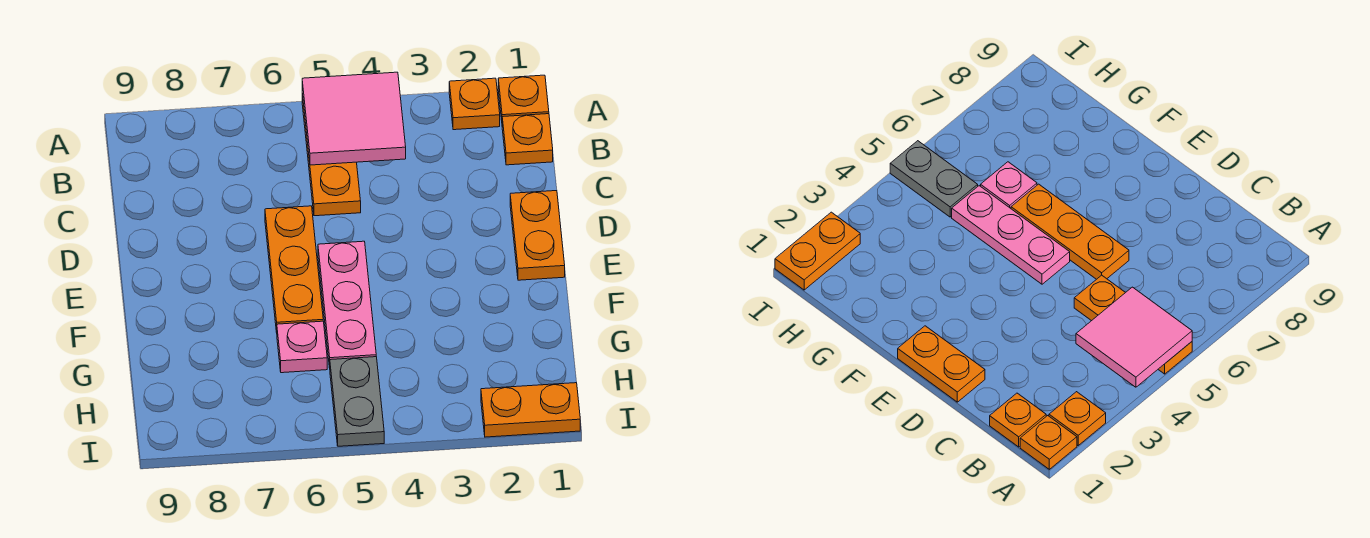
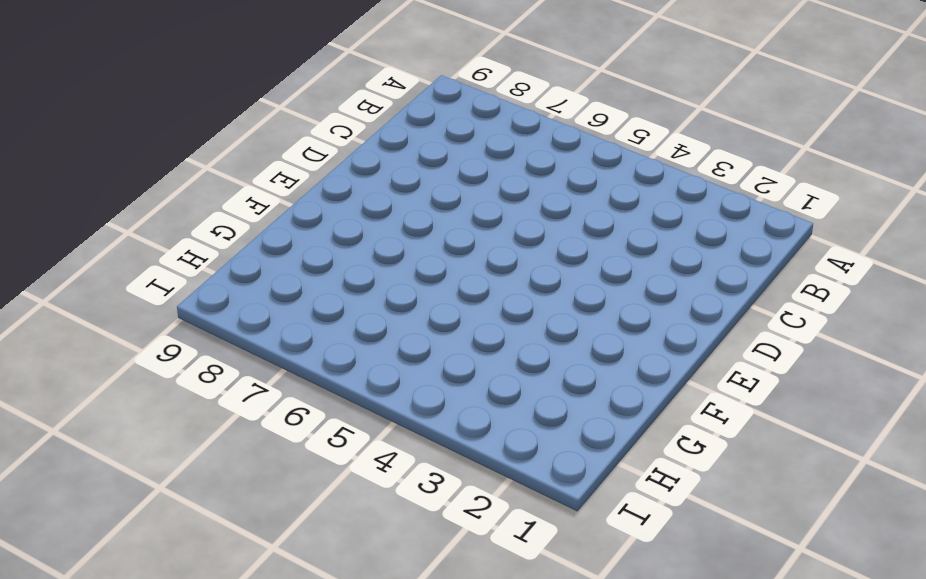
none -> orange plate A1 level 1
none -> orange plate A2 level 1

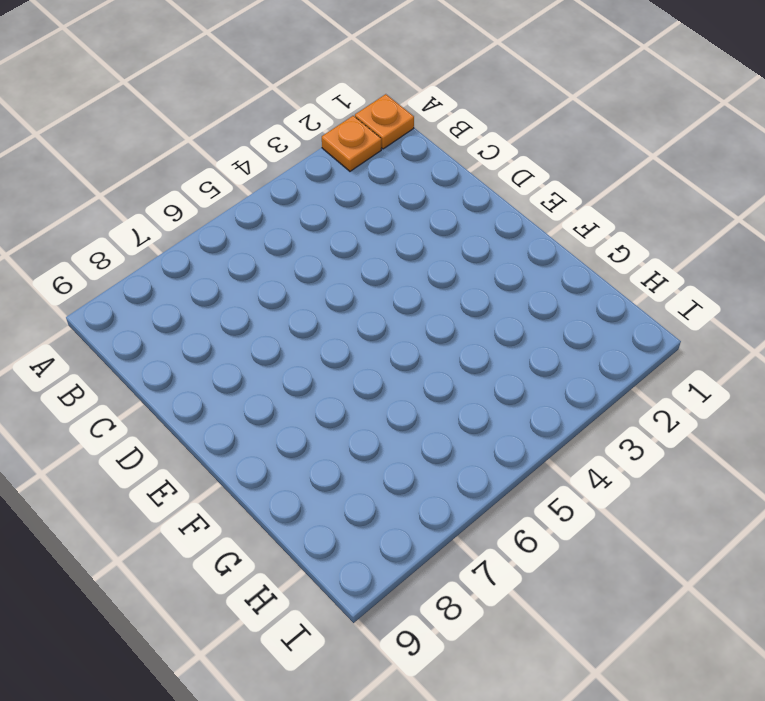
none -> orange plate A5:C5 level 1
none -> orange plate B1 level 1

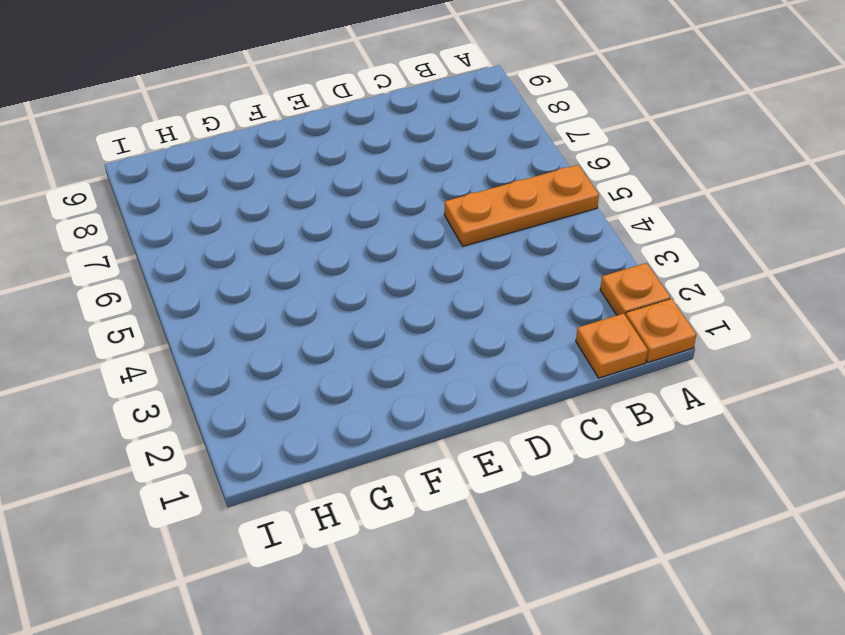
none -> orange plate D1:E1 level 1
none -> orange plate D6:F6 level 1

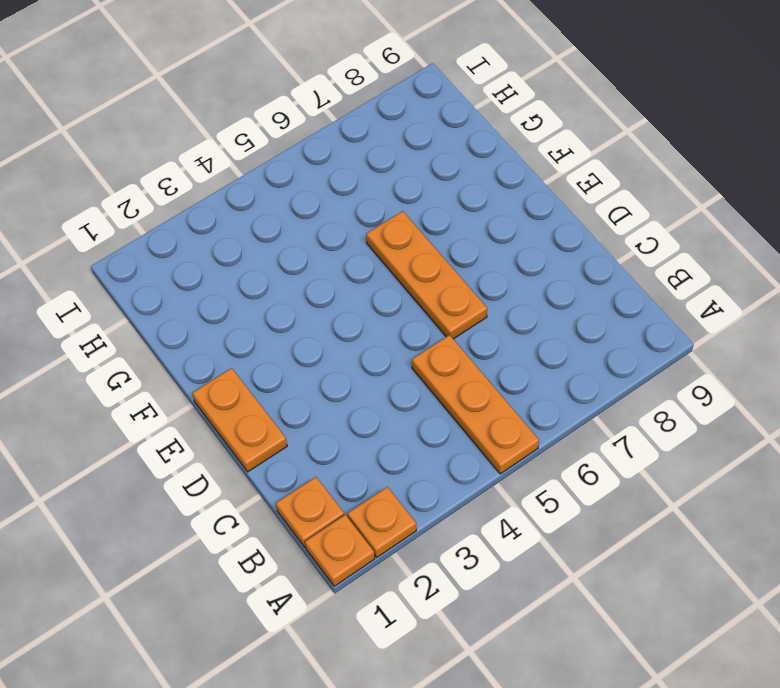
none -> pink plate E5:G5 level 1
none -> pink plate G6 level 1

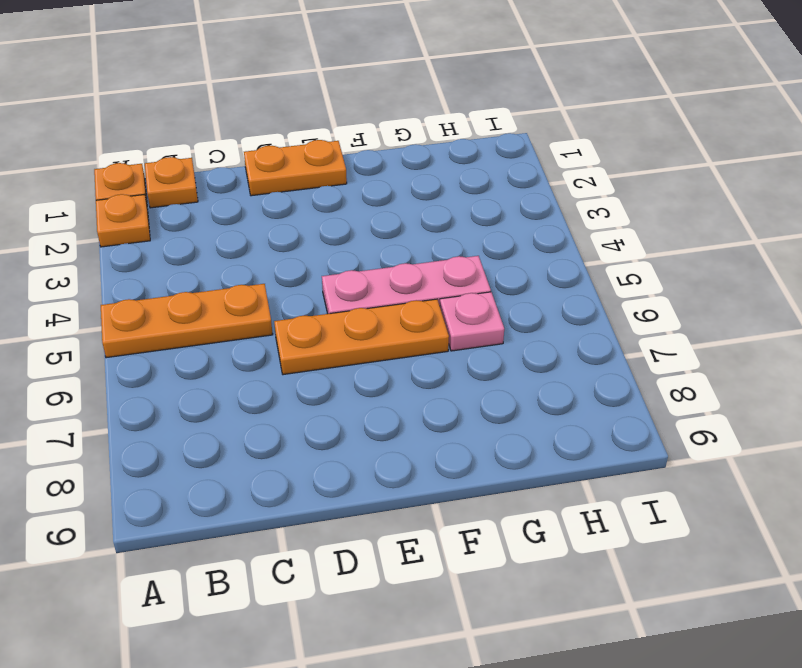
none -> grey plate H5:I5 level 1
none -> orange plate I1:I2 level 1

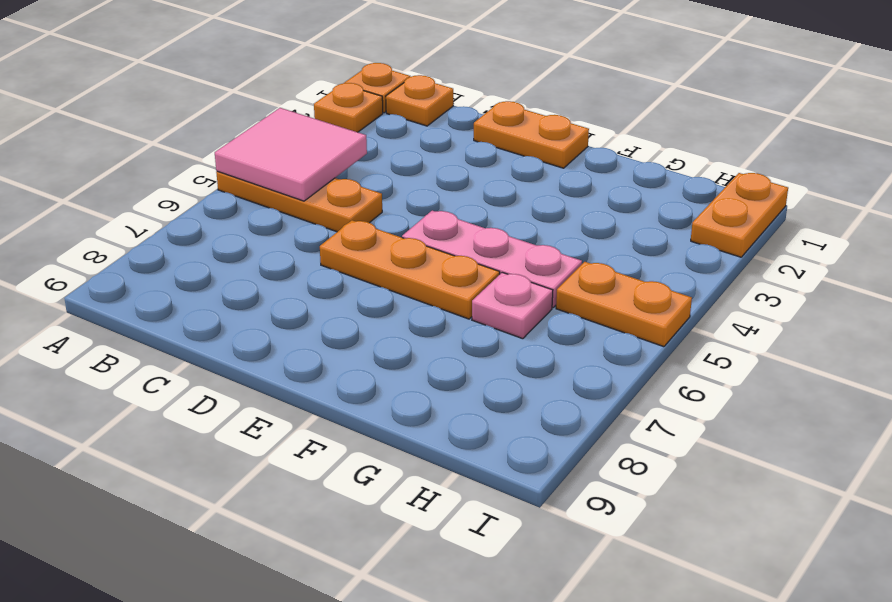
orange plate H5:I5 level 1 -> grey plate H5:I5 level 1

